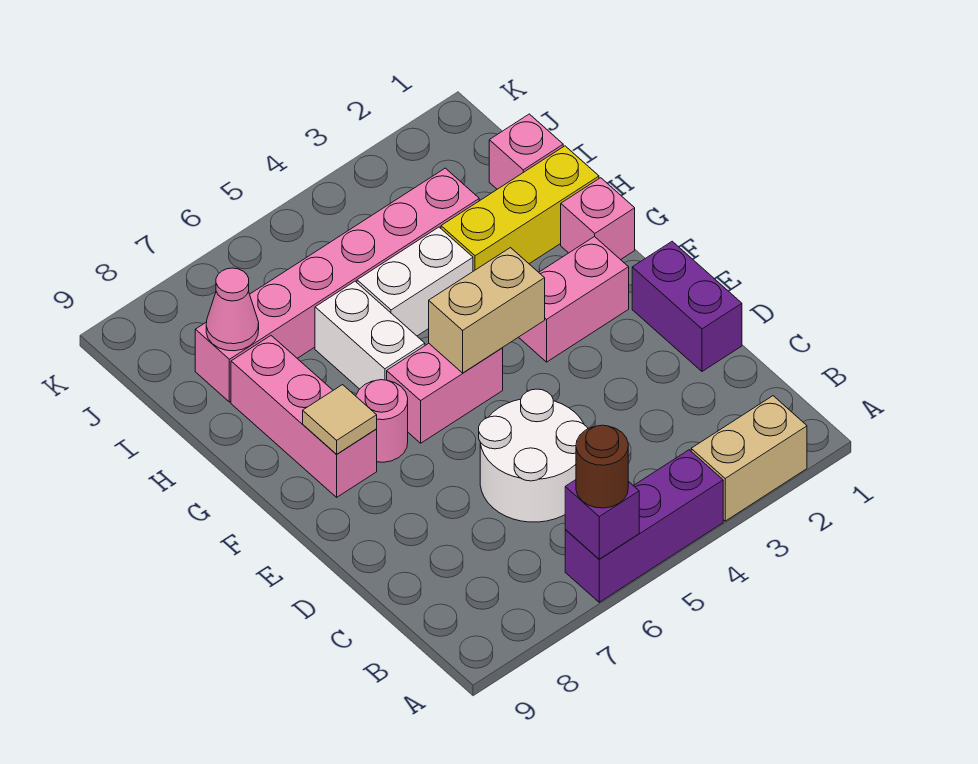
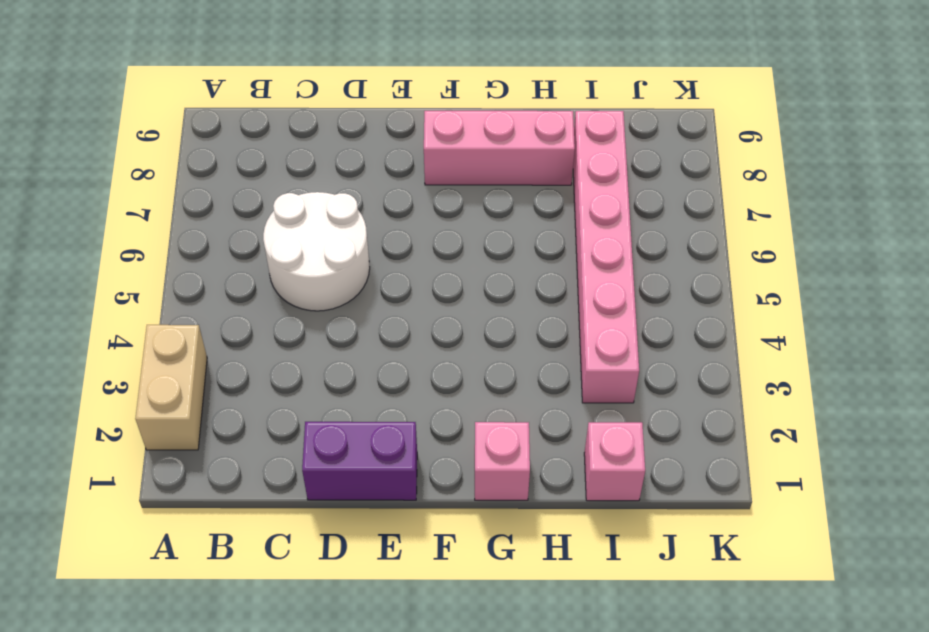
none -> purple brick A4:A6 level 1
none -> pink brick F2:F3 level 1
none -> pink brick F5:F6 level 1

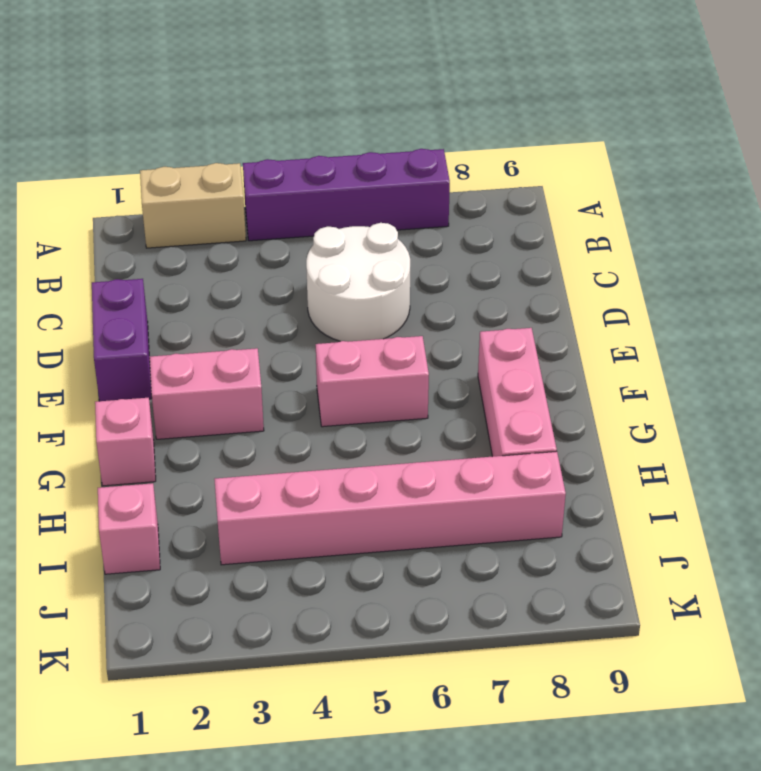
purple brick A4:A7 level 1 -> purple brick A4:A6 level 1
none -> pink round brick F7 level 1
none -> white brick G6:H6 level 1
none -> yellow brick H1:H3 level 1

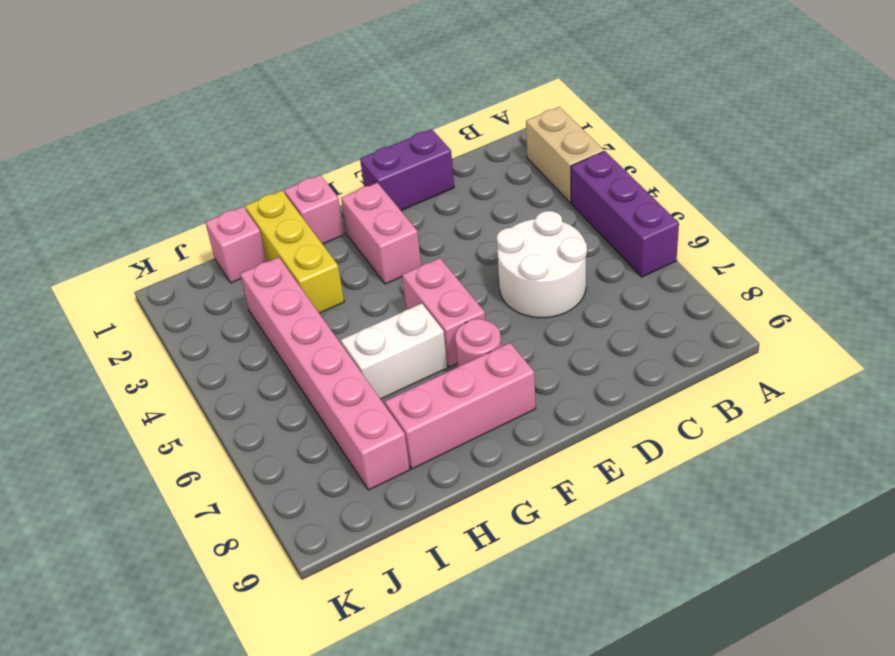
none -> white brick H4:H5 level 1
none -> purple brick A6 level 2
none -> tan brick F4:F5 level 2

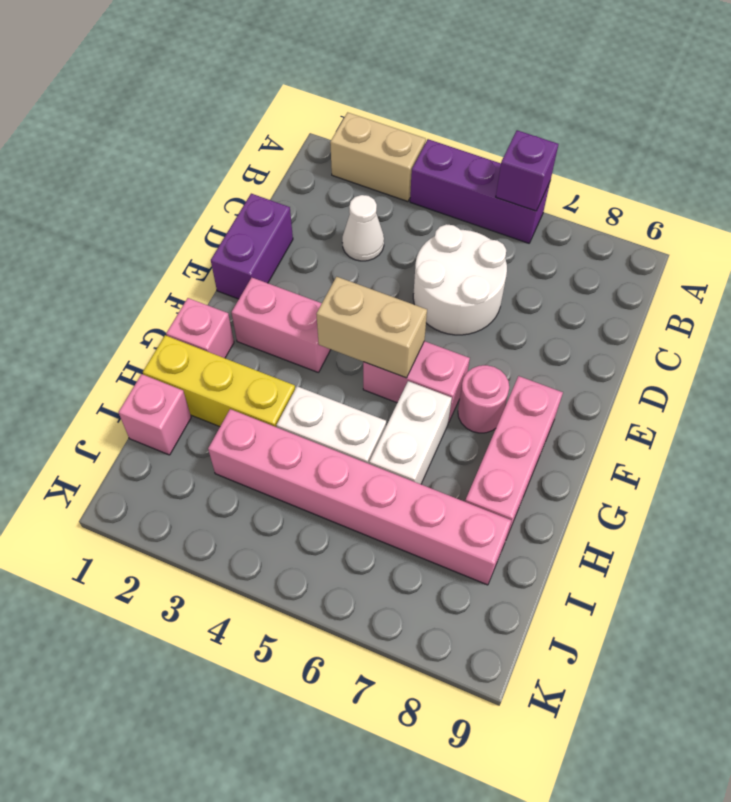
white cone C3 level 1 -> none
none -> tan tile F8 level 2
none -> pink cone I8 level 2
none -> brown round brick A6 level 3

